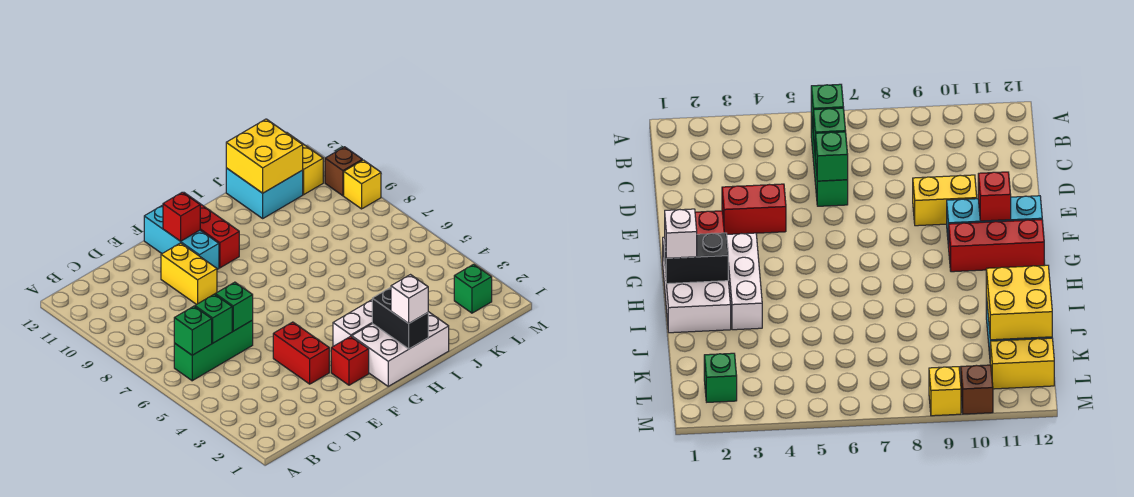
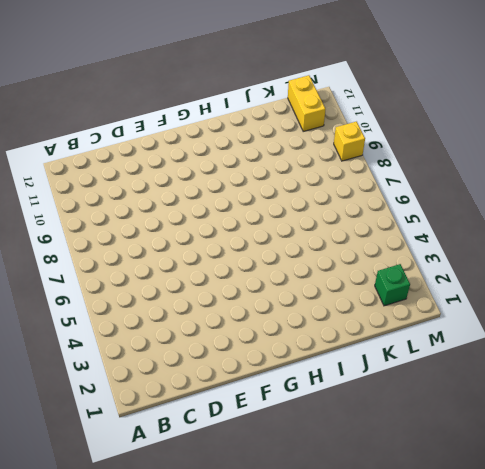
none -> green brick B6:D6 level 1
none -> red brick E3:E4 level 1
none -> yellow brick E9:E10 level 1

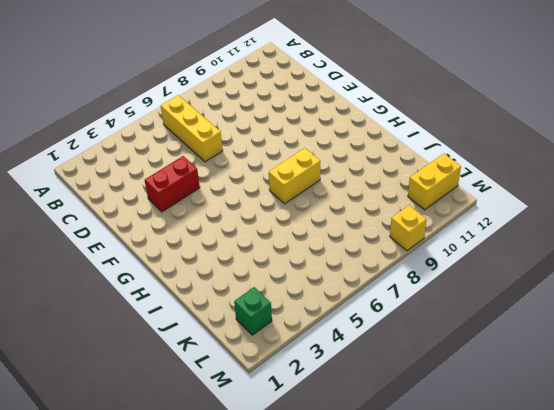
yellow brick B6:D6 level 1 -> green brick B6:D6 level 1
yellow brick H7:H8 level 1 -> yellow brick E9:E10 level 1
none -> red brick F2 level 1
none -> cyan brick F10:F12 level 1
none -> white brick G1:I2 level 1

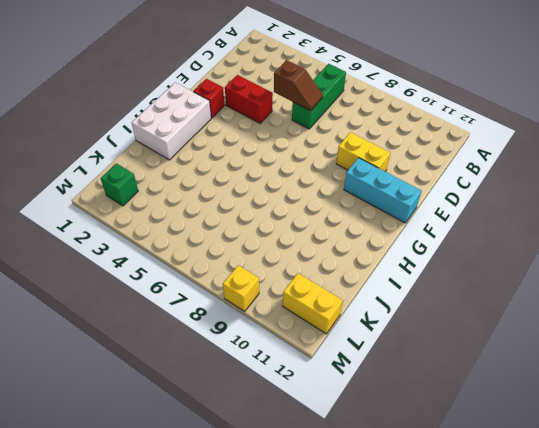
brown slope D5:D6 level 2 top 5 -> green brick D6 level 2
none -> white brick G3:I3 level 1
none -> red brick G10:G12 level 1
none -> cyan brick J11:K12 level 1

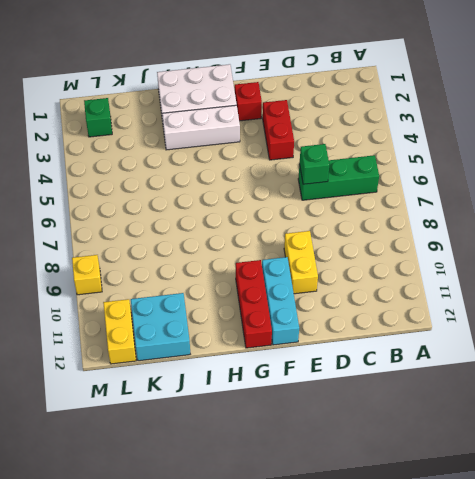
none -> brown brick M10 level 1
none -> green brick B6 level 2
none -> green brick C6 level 2

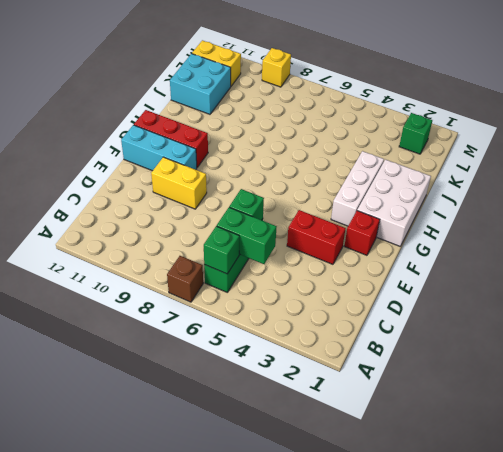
brown brick A7 level 1 -> brown brick M10 level 1
green brick C5:C6 level 2 -> green brick C6 level 2
none -> red brick F11 level 2
none -> black brick H1:H2 level 2
none -> yellow brick J11:K12 level 2

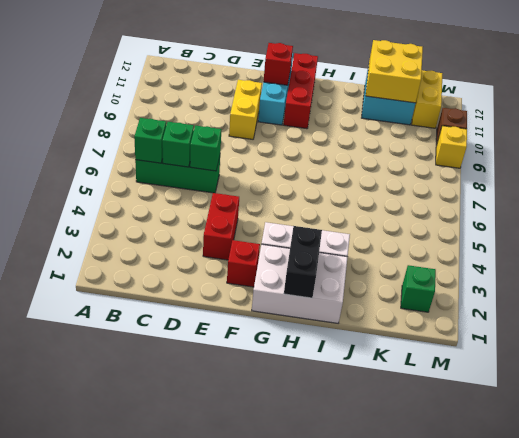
none -> white brick H1 level 3

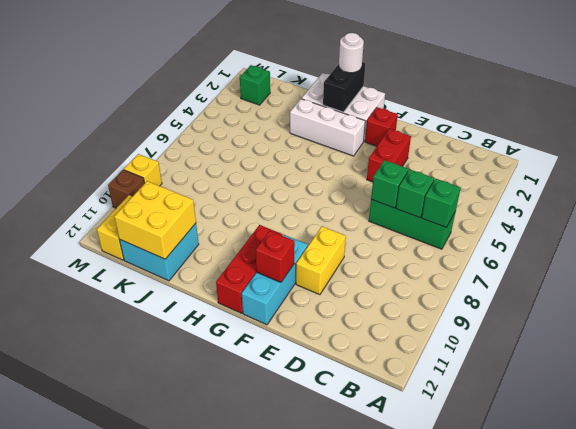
white round brick H1 level 3 -> white brick H1 level 3

